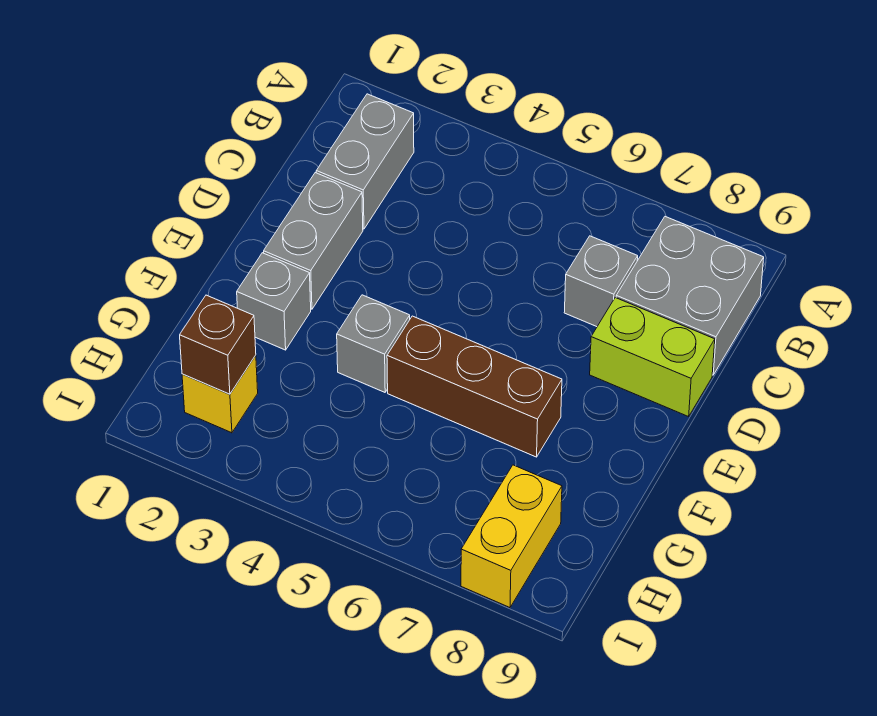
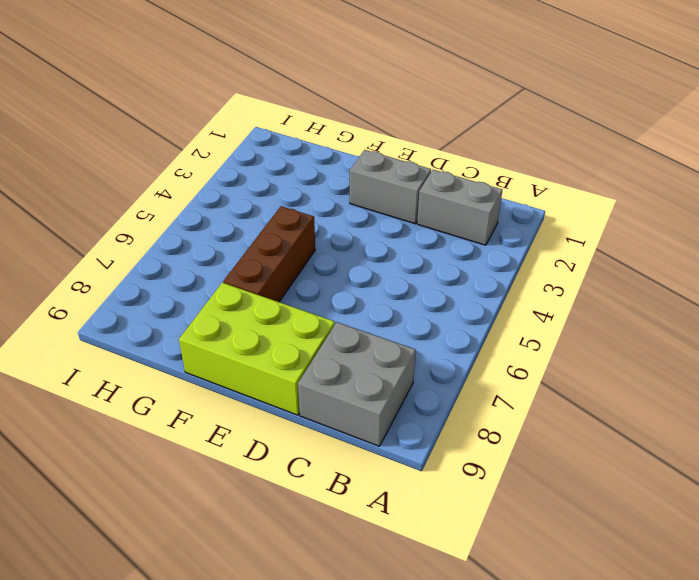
lime brick D8:F9 level 1 -> lime brick D8:D9 level 1
none -> grey brick C7 level 1
none -> grey brick F2 level 1

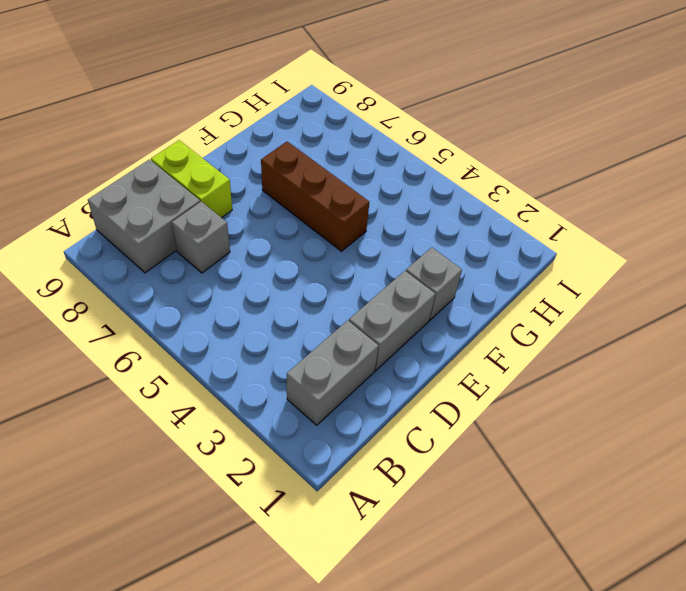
none -> grey brick F4 level 1
none -> yellow brick H2 level 1

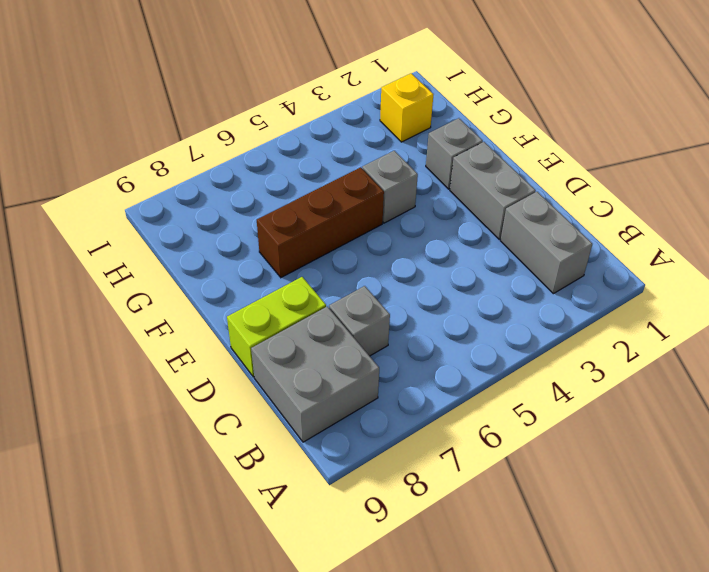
none -> yellow brick H8:I8 level 1
none -> brown brick H2 level 2

